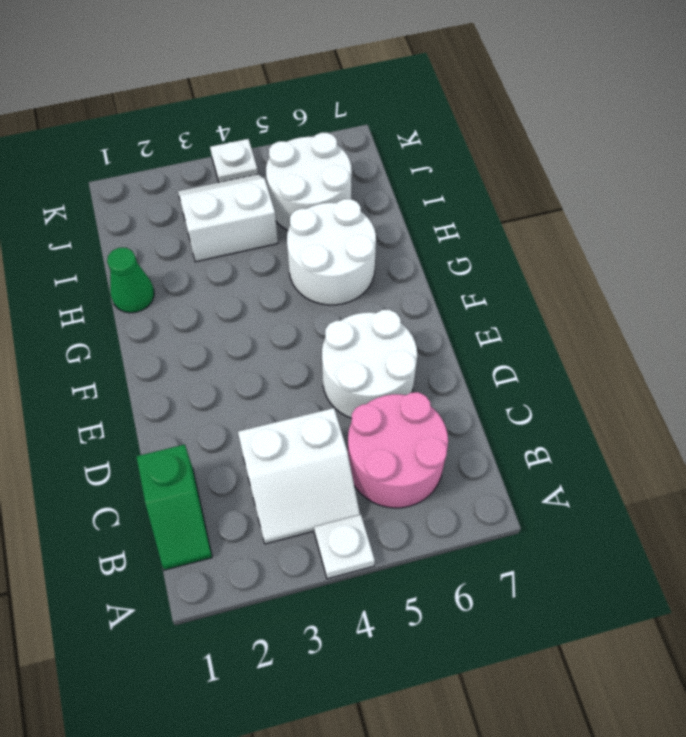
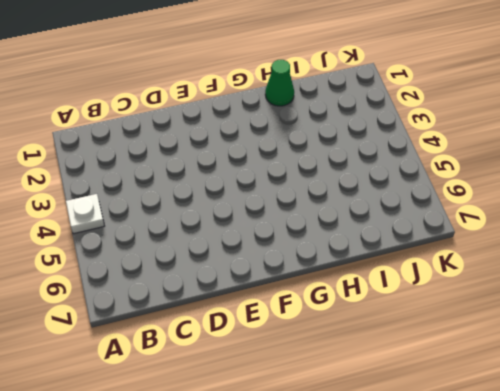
none -> green slope B1:C1 level 1 top C
none -> white slope B3:C4 level 1 top C

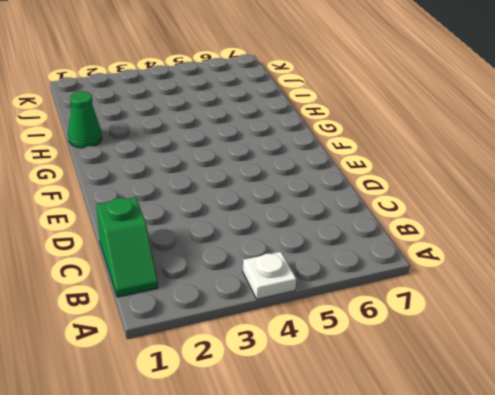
none -> white slope B3:C4 level 1 top C
none -> pink round brick B5:C6 level 1

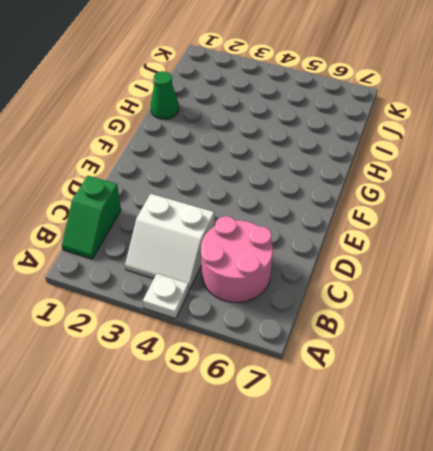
none -> white round brick D5:E6 level 1
none -> white round brick G5:H6 level 1

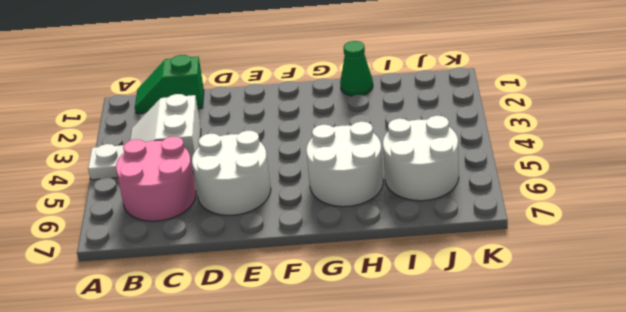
none -> white slope I3:J4 level 1 top I
none -> white plate K4 level 1

